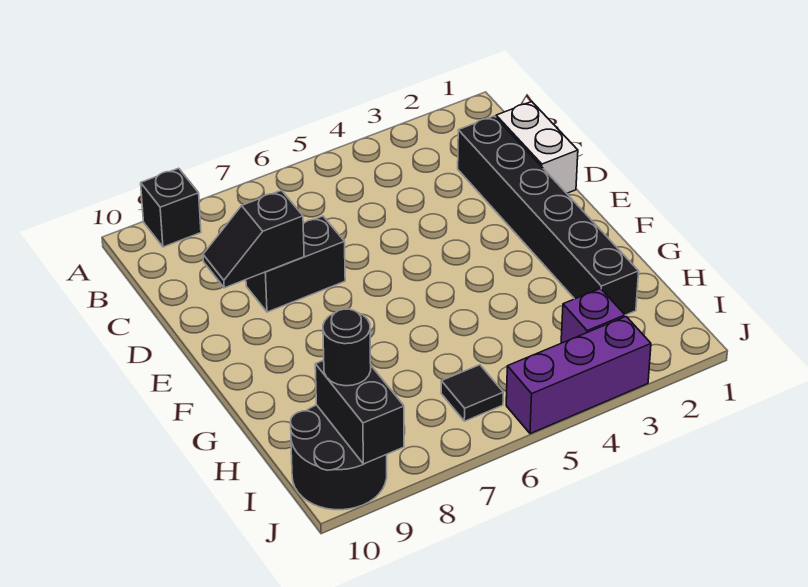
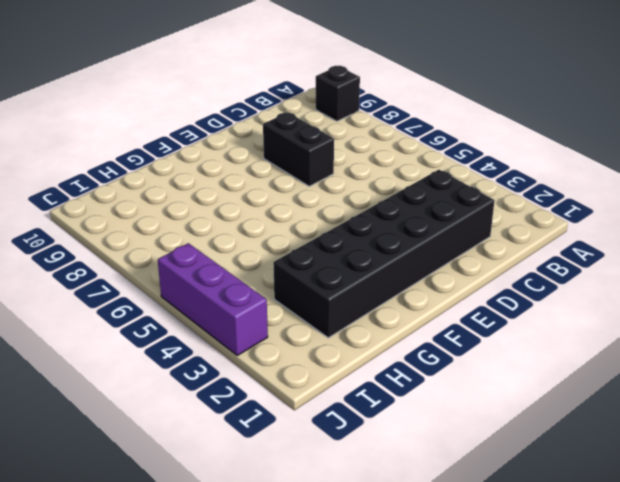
black brick C2:H3 level 1 -> black brick C2:H2 level 1
none -> white brick C1:D1 level 1
none -> purple brick I3 level 1

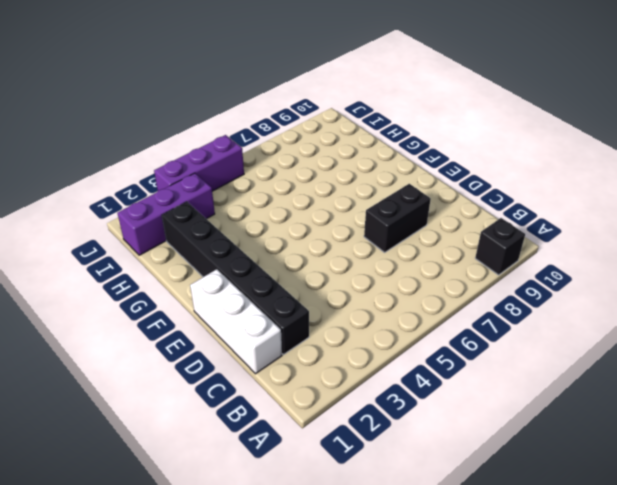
white brick C1:E1 level 1 -> white brick C1:D1 level 1
purple brick I1:I3 level 1 -> purple brick I3 level 1
none -> black tile I6 level 1
none -> black round brick I9:J10 level 1

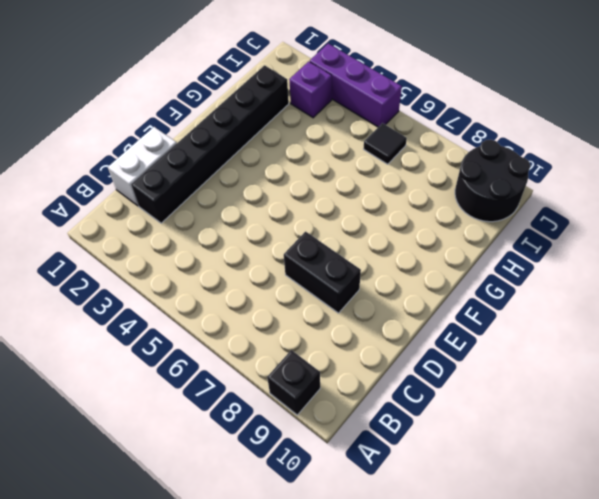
none -> black slope D8:D9 level 2 top 8
none -> black brick I9:J9 level 2

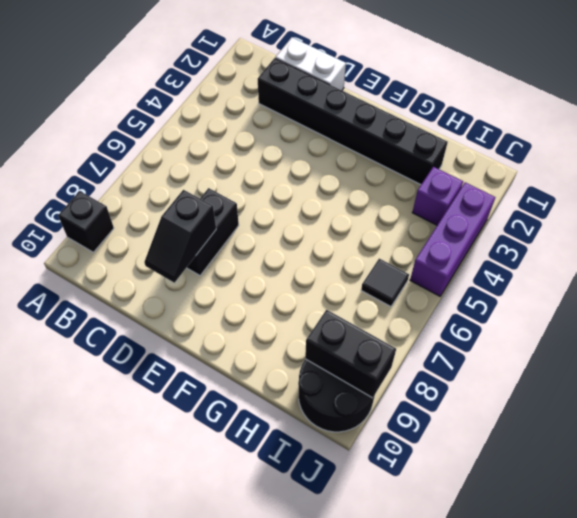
none -> black round brick I9 level 3

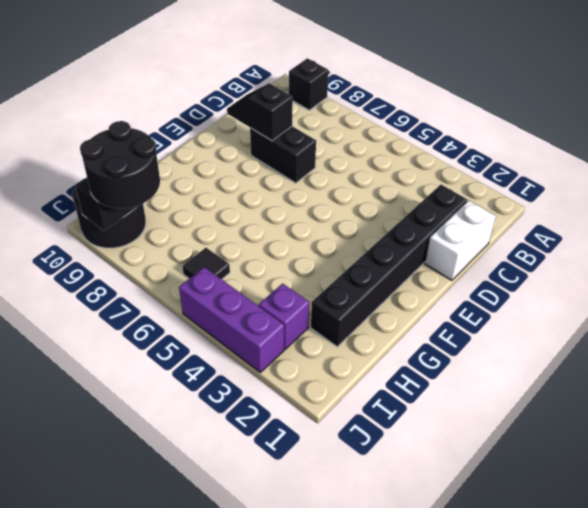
black round brick I8:J9 level 3 -> black round brick I9 level 3

